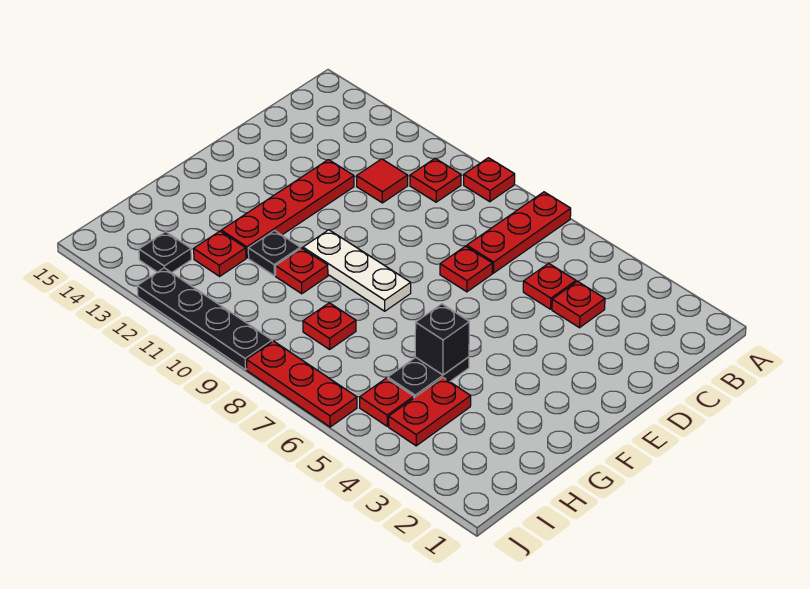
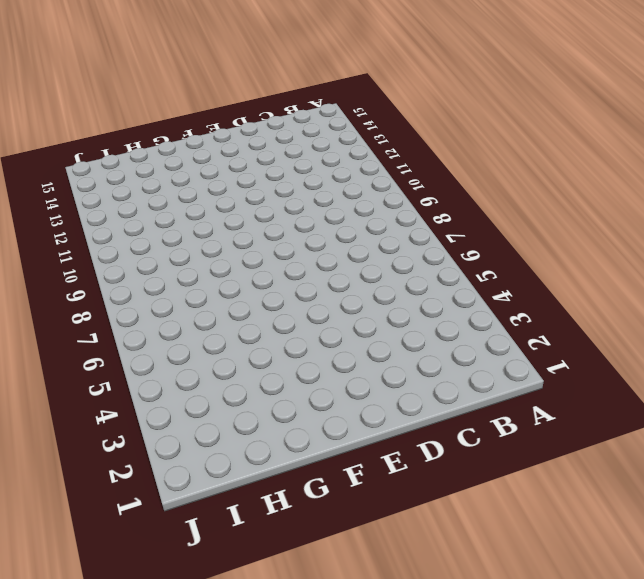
none -> red plate A7:C7 level 1
none -> red plate A9 level 1
none -> red plate B10 level 1

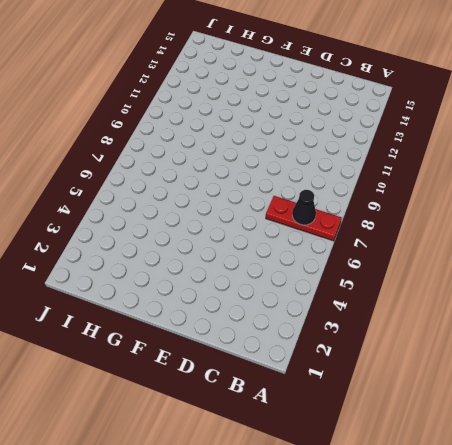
black cone B7 level 2 -> none
none -> red plate A9 level 1
none -> red plate B10 level 1
none -> red plate C4 level 1

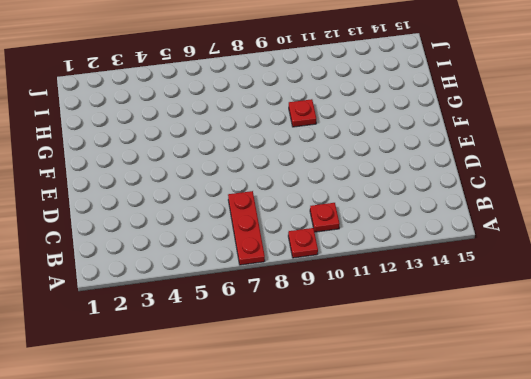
none -> red plate C4 level 1
none -> red plate C5 level 1
none -> red tile C11 level 1

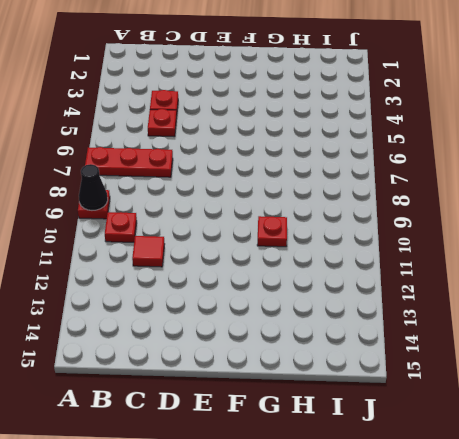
black cone A9 level 2 -> none
none -> red plate D7 level 1
none -> red plate D12:G12 level 1
none -> white plate F8:F10 level 1

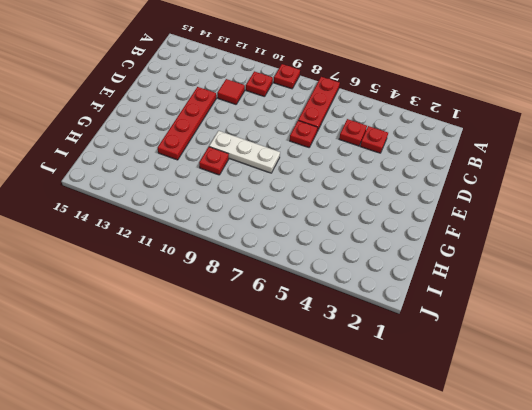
none -> black plate G5:H5 level 1
none -> black plate G11 level 1
none -> red plate H4:I4 level 1

